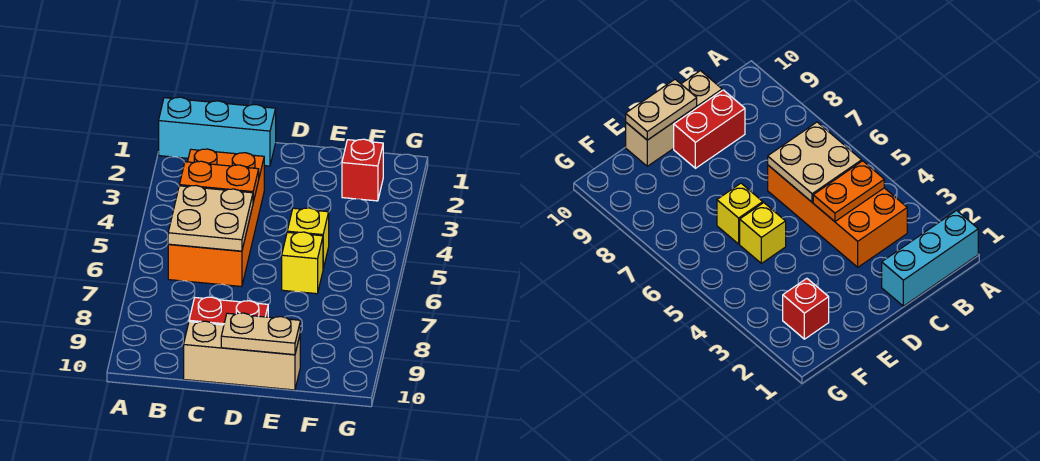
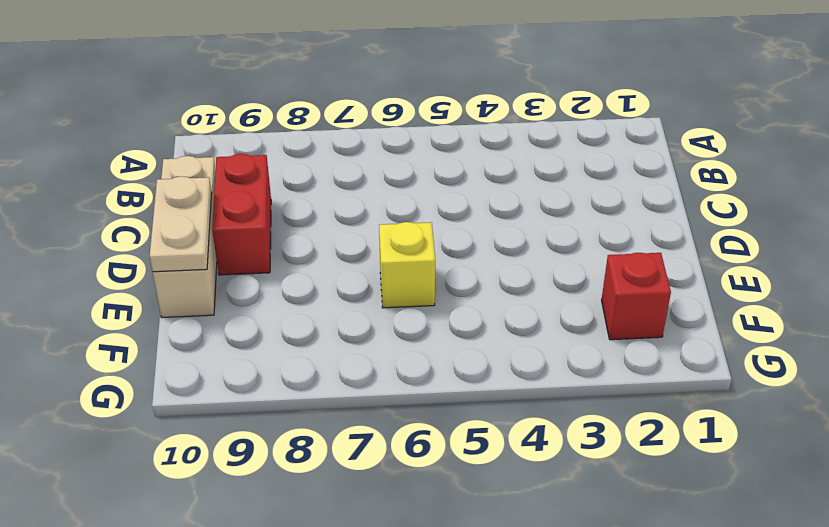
none -> cyan brick A1:C1 level 1
none -> orange brick B3:C6 level 1

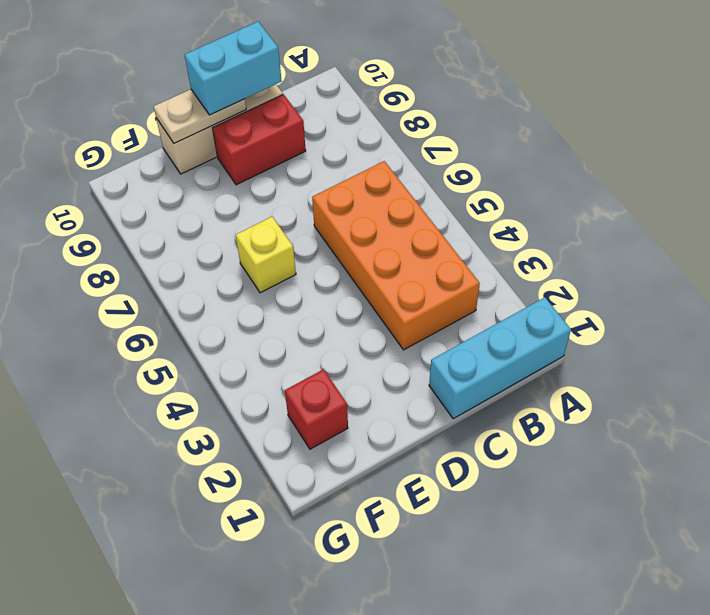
cyan brick C10:D10 level 3 -> none
none -> yellow brick E5 level 1
none -> orange plate B4:C4 level 2

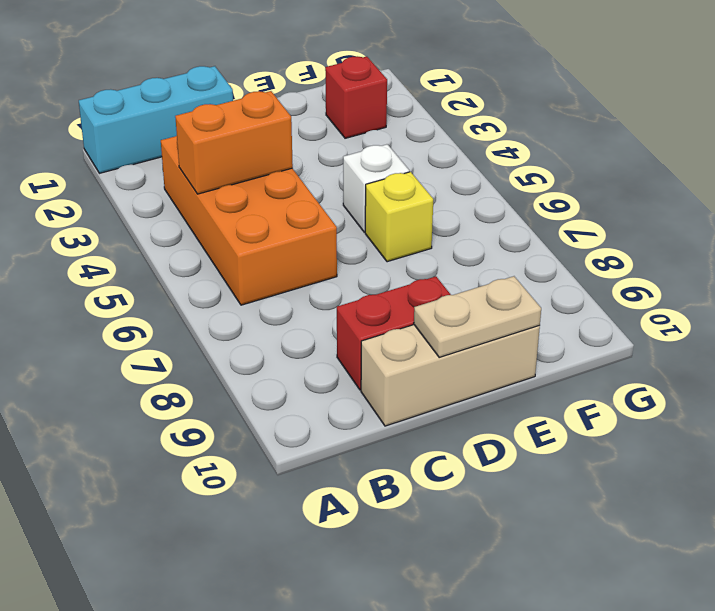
orange brick B4:C4 level 2 -> orange plate B4:C4 level 2
white brick E5 level 1 -> yellow brick E5 level 1
none -> tan plate B5:C6 level 2

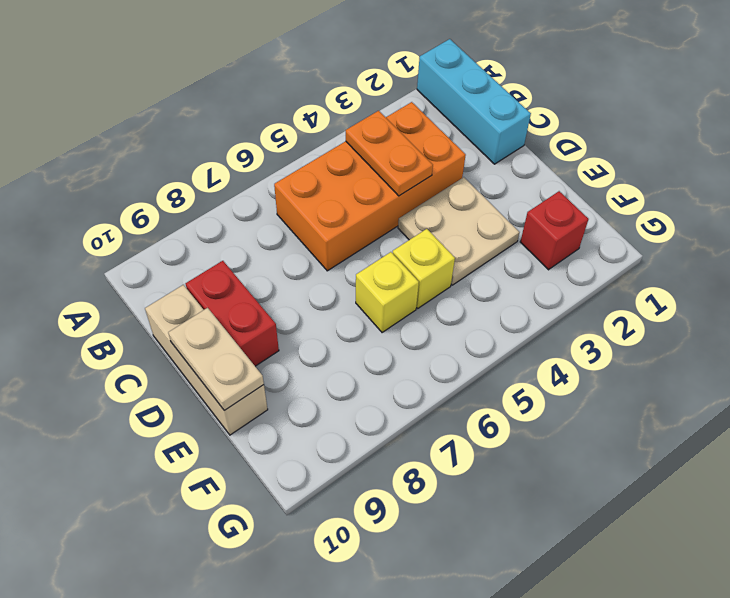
tan plate D3:E4 level 1 -> tan plate B5:C6 level 2

